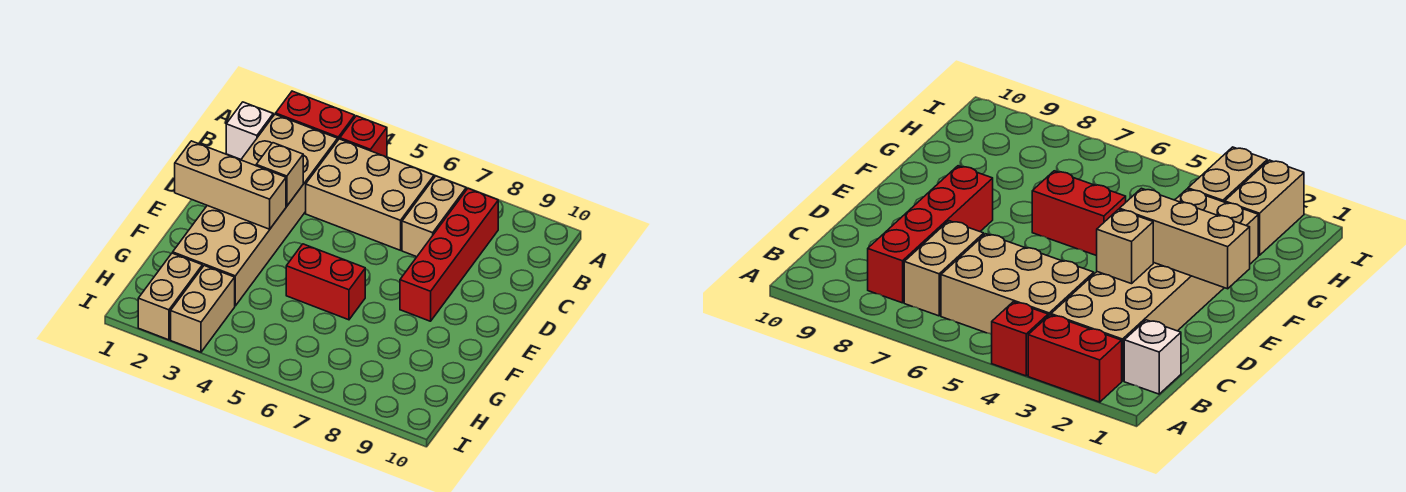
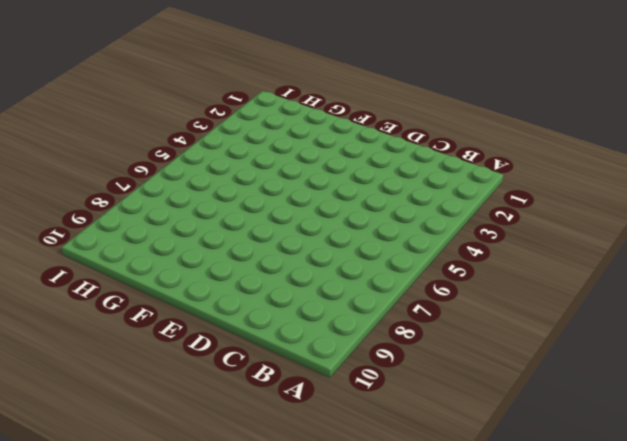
none -> red brick A2:A3 level 1
none -> red brick A4 level 1
none -> white brick B1 level 1

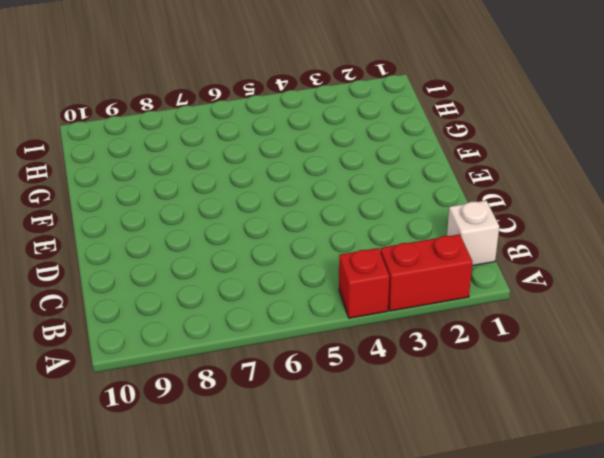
none -> tan brick B2:G3 level 1
none -> tan brick B4:C6 level 1
none -> tan brick B7:C7 level 1

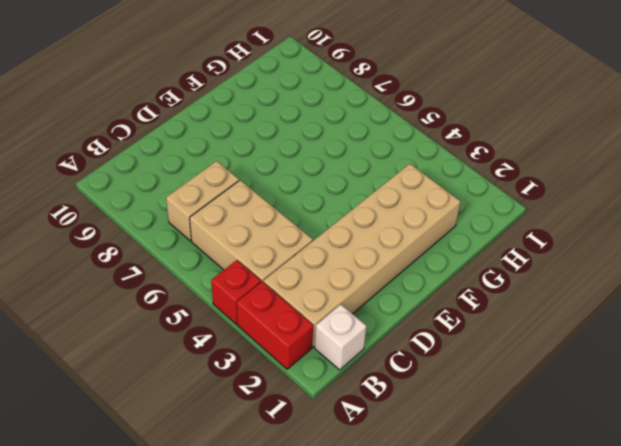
none -> red brick B8:E8 level 1
none -> red brick F5:F6 level 1
none -> tan brick H2:I2 level 1

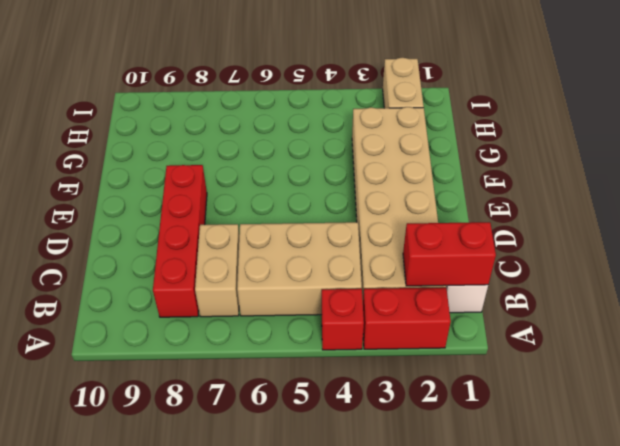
red brick B1:B2 level 2 -> red brick F5:F6 level 1
none -> tan brick H3:I3 level 1
none -> tan brick D3 level 2
none -> tan brick E1:E3 level 2

